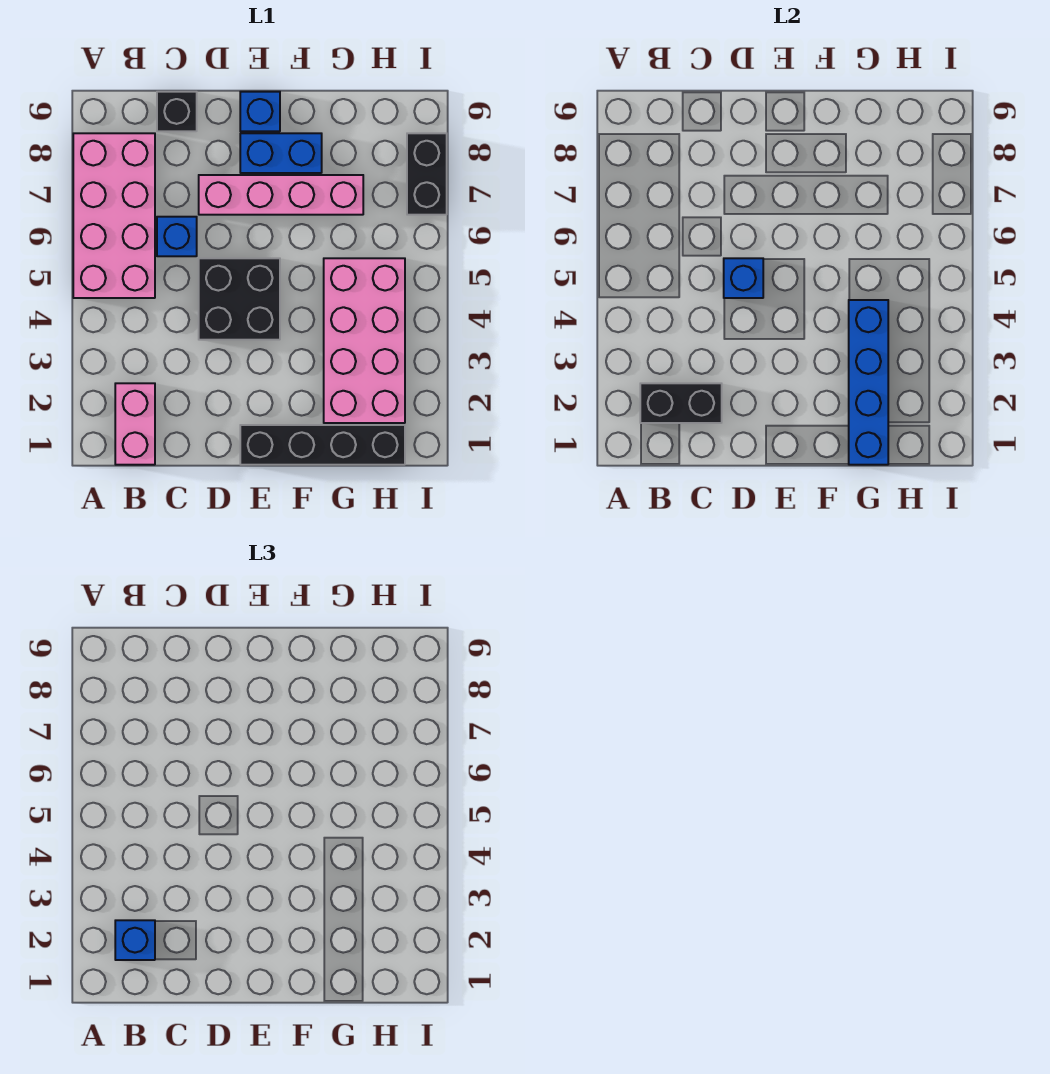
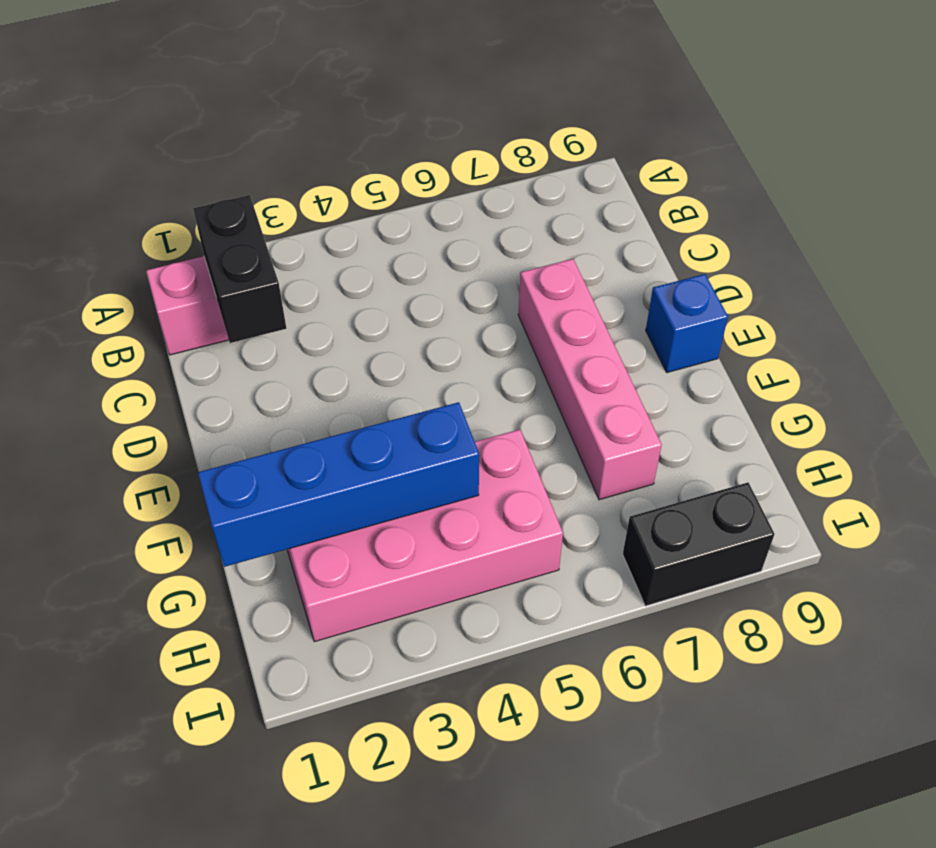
none -> pink brick A5:B8 level 1
none -> blue brick C6 level 1
none -> black brick C9 level 1

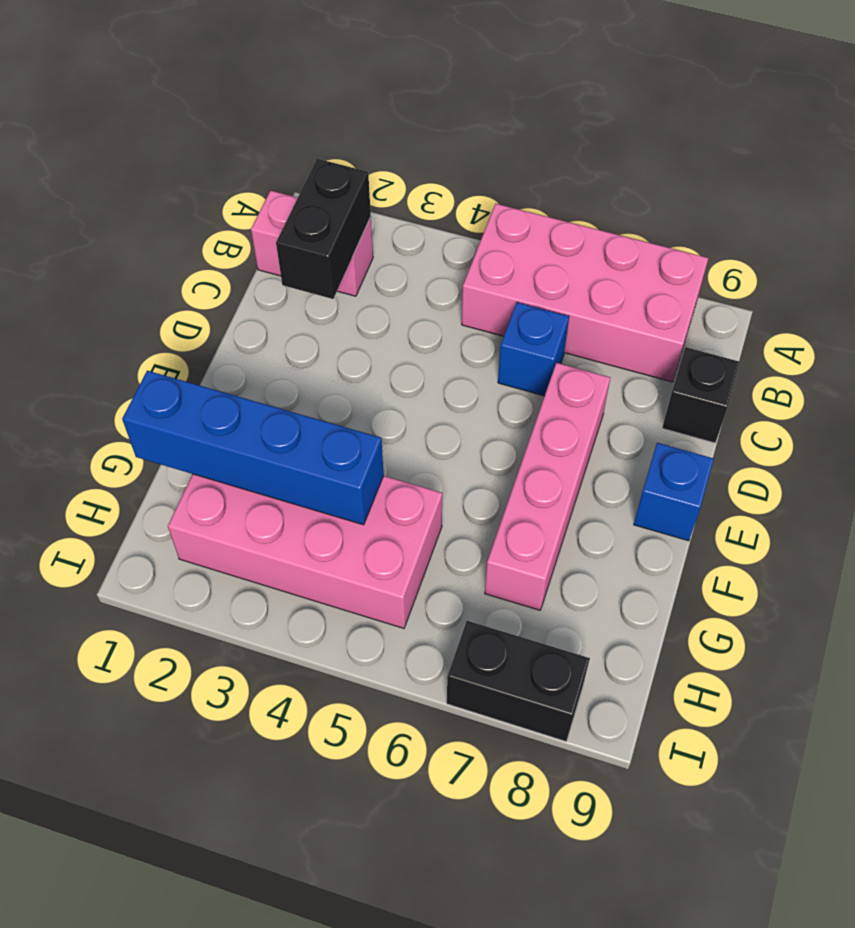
none -> black brick D4:E5 level 1
none -> black brick E1:H1 level 1
none -> blue brick E8:F8 level 1

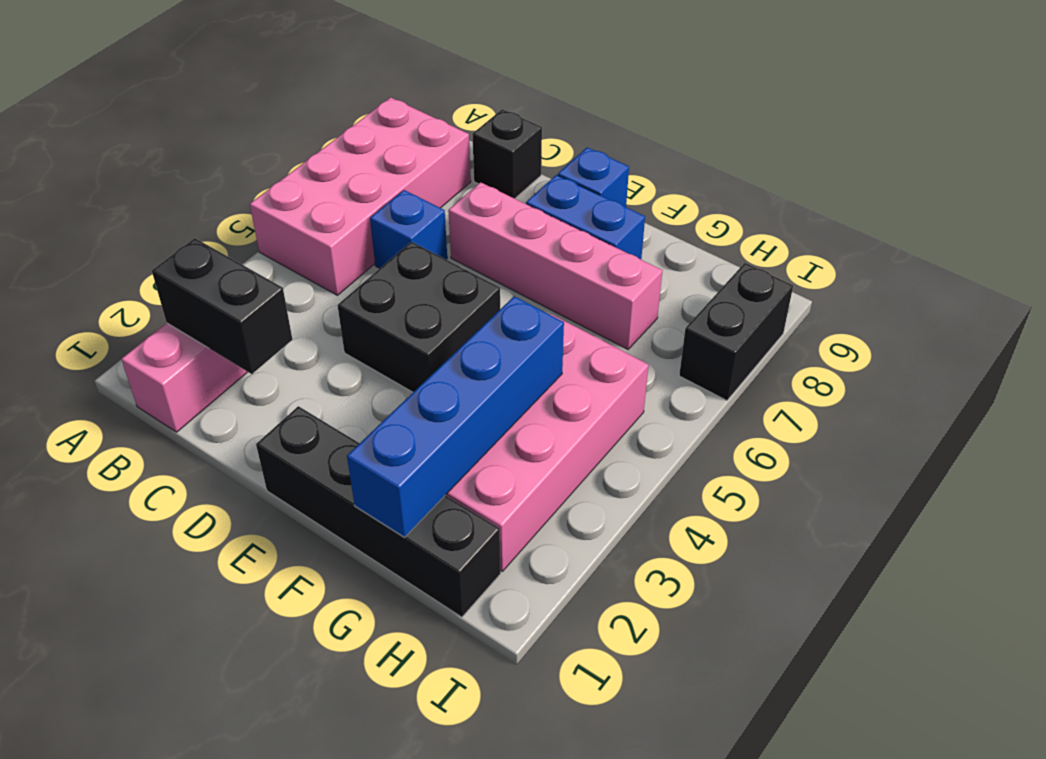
none -> blue brick D5 level 2
none -> blue brick B2 level 3

